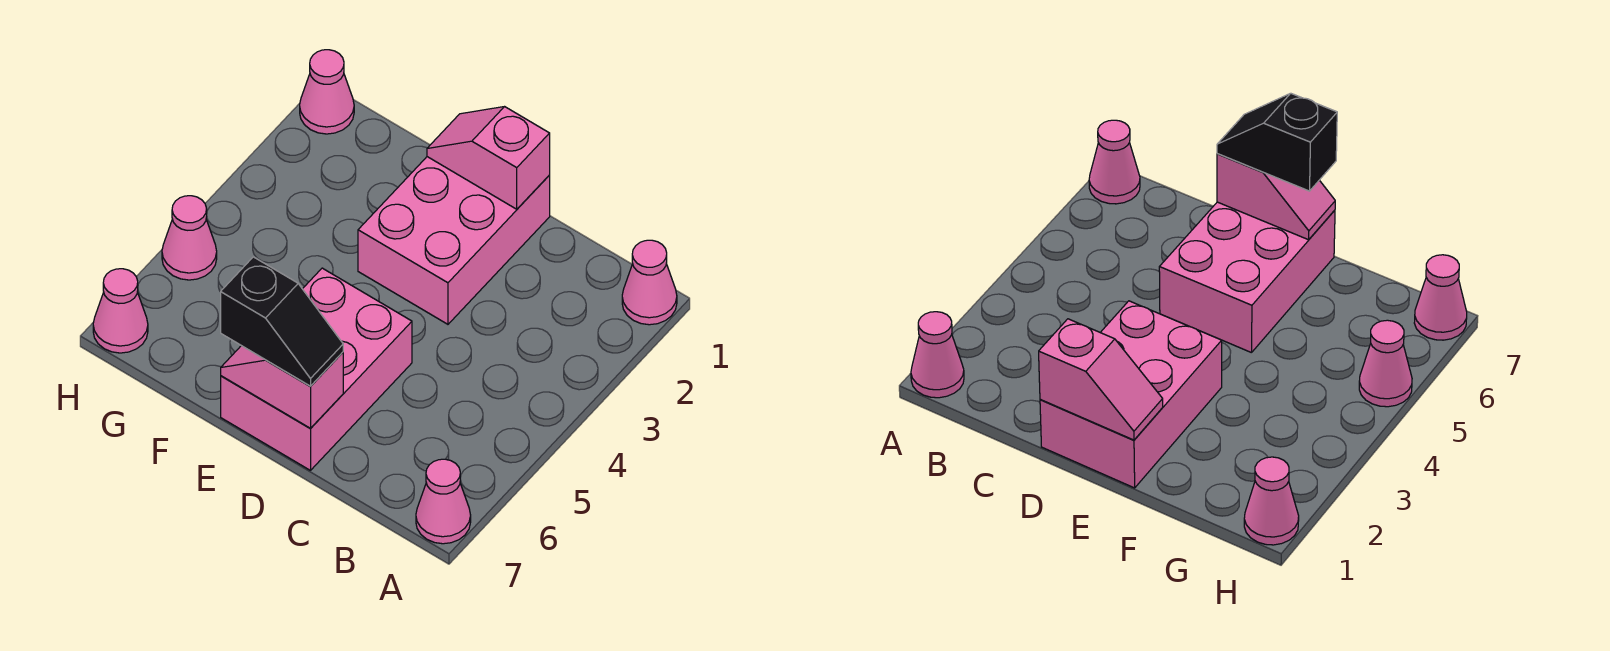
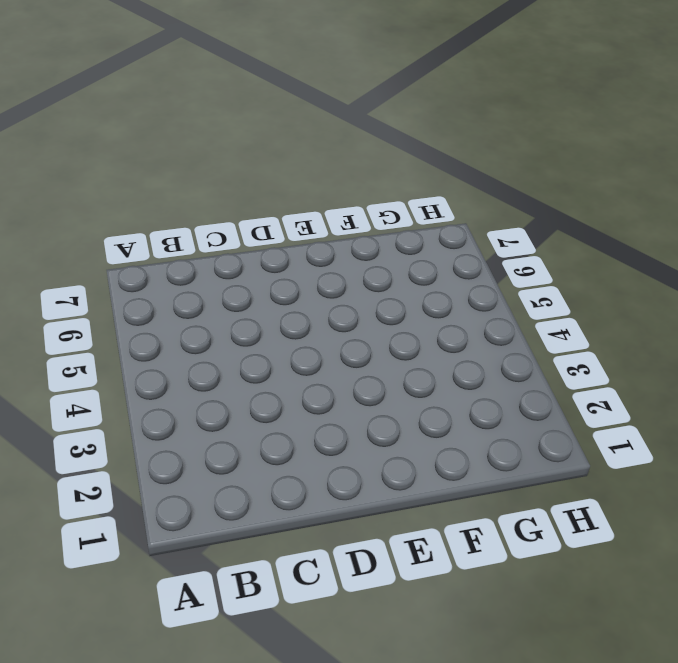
none -> pink cone A1 level 1
none -> pink cone A7 level 1

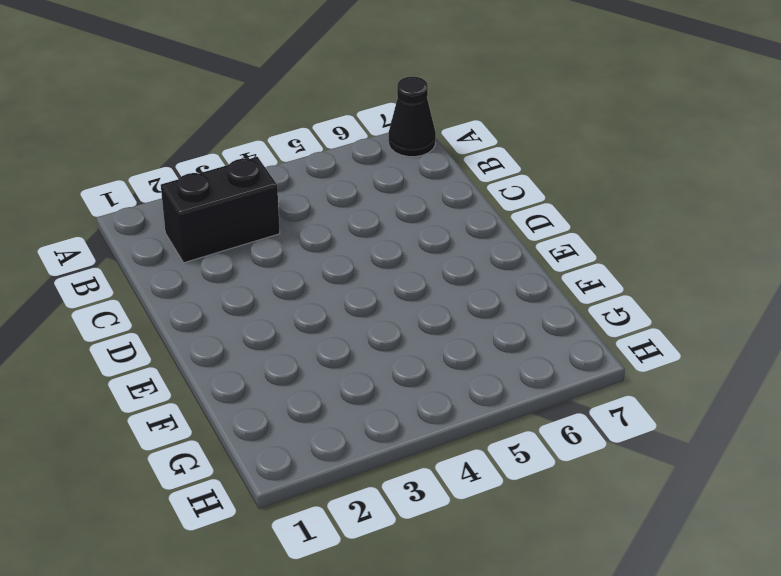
black cone A7 level 1 -> pink cone A7 level 1
black brick B2:B3 level 1 -> none
none -> pink cone A1 level 1
none -> pink brick D1:E3 level 1

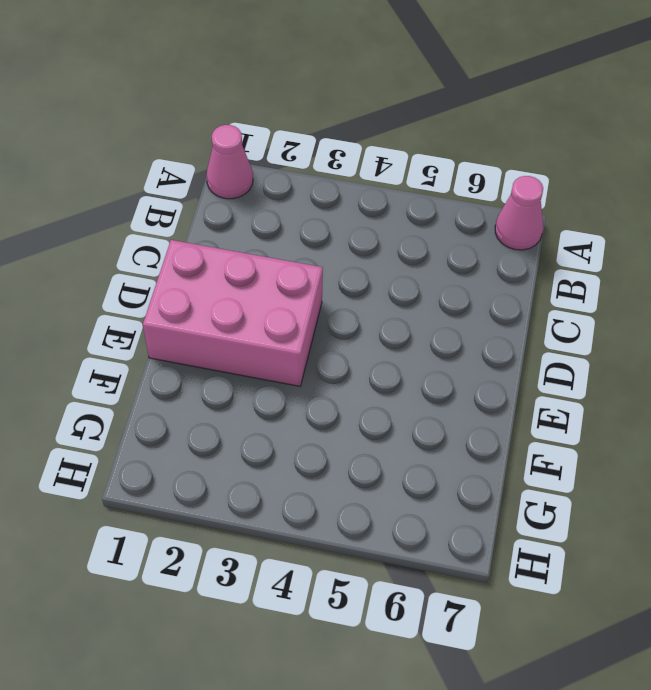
none -> pink brick D5:E7 level 1
none -> pink cone H1 level 1

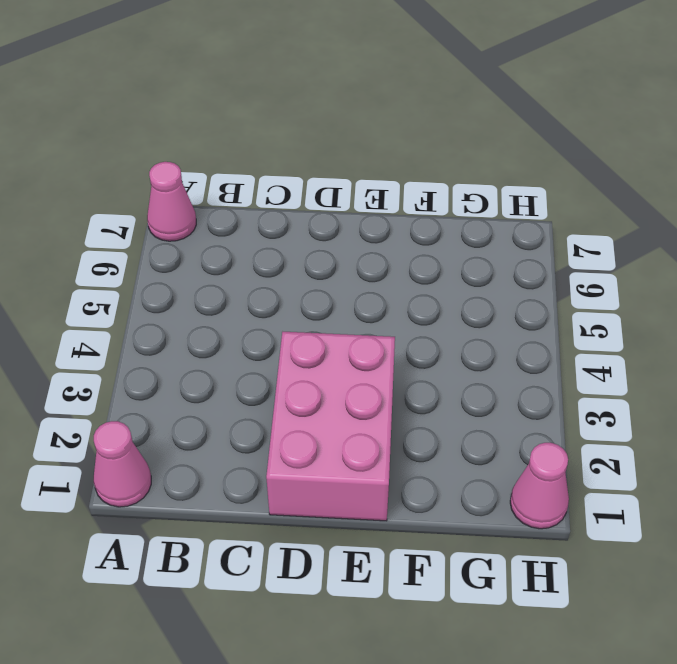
none -> pink brick D5:E7 level 1
none -> pink cone H5 level 1

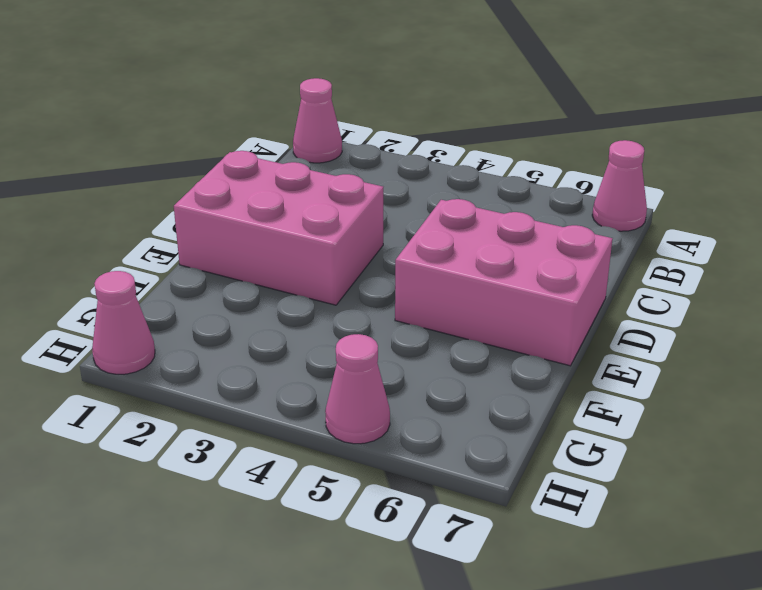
none -> pink cone H7 level 1
none -> pink slope D1:E1 level 2 top D

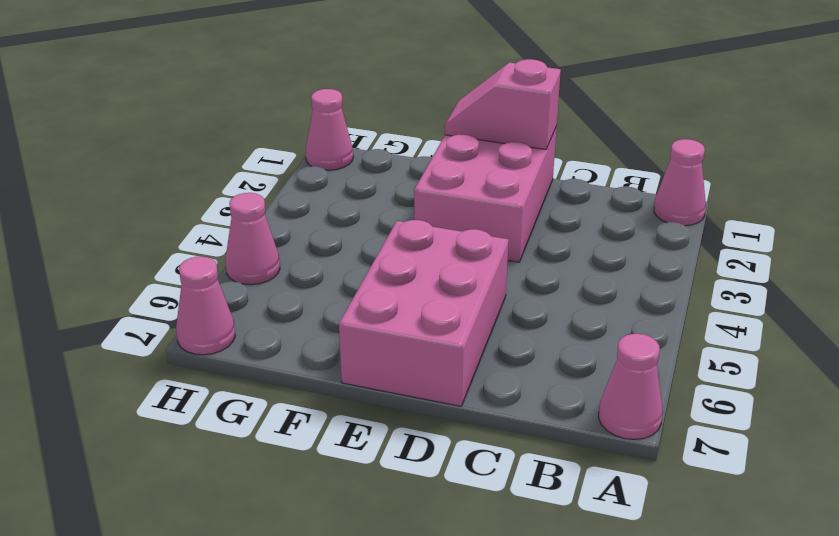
none -> pink slope D7:E7 level 2 top D
none -> black slope D7:E7 level 3 top E

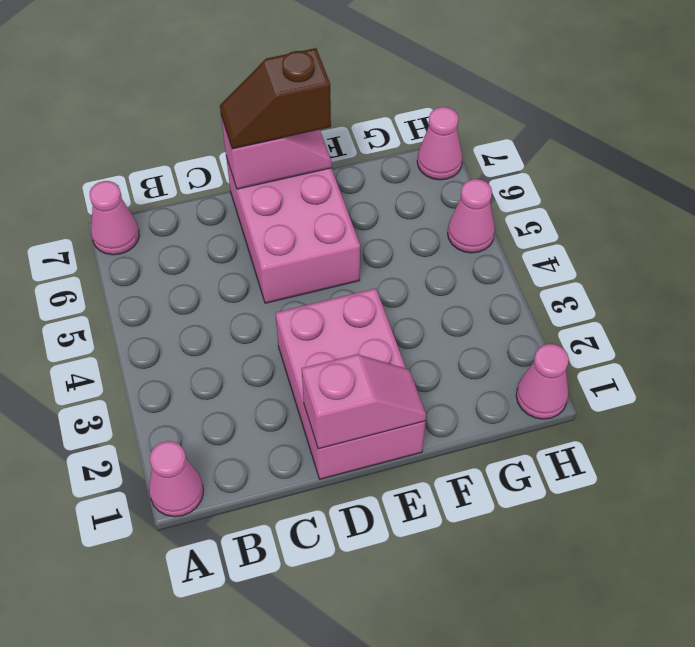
brown slope D7:E7 level 3 top E -> black slope D7:E7 level 3 top E

